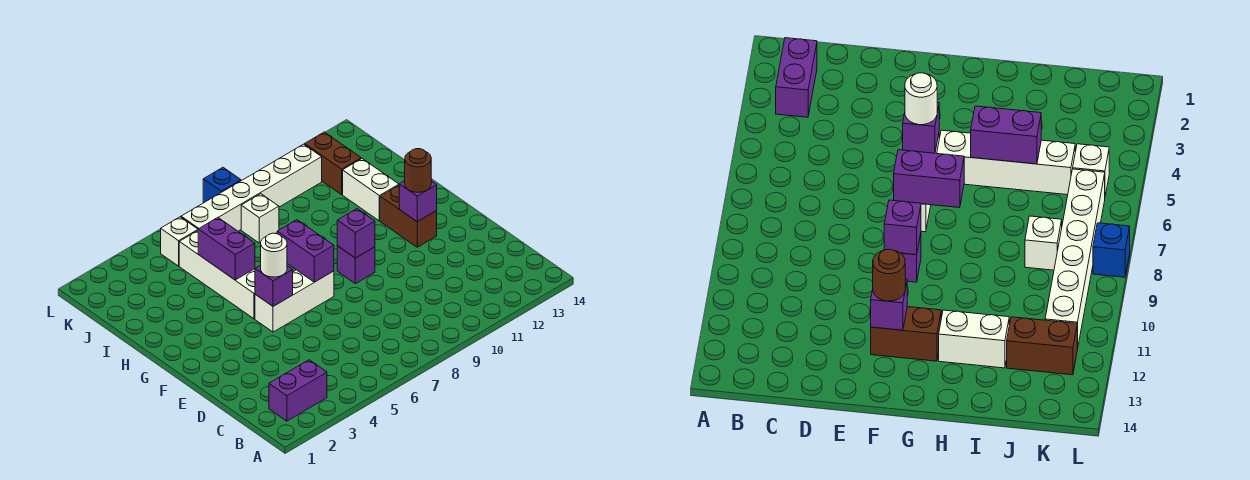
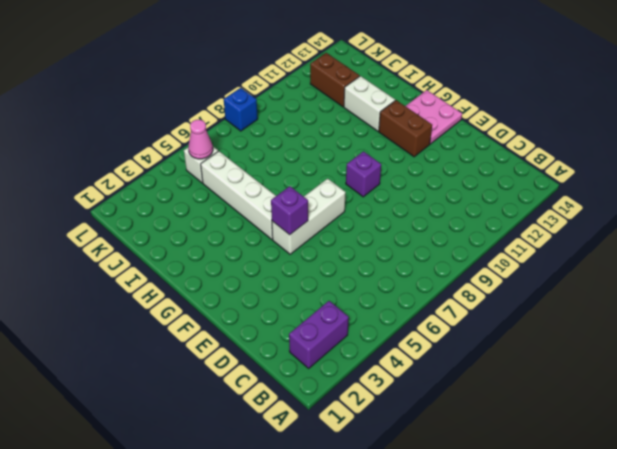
pink plate F13:G14 level 1 -> none
pink cone K5 level 2 -> none
none -> white brick J8 level 1
none -> white brick K6:K11 level 1
none -> purple brick F7:G7 level 2

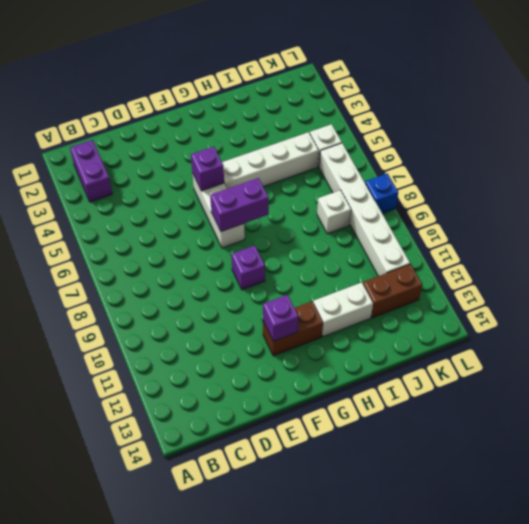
none -> purple brick F9 level 2
none -> purple brick H5:I5 level 2
none -> white round brick F5 level 3

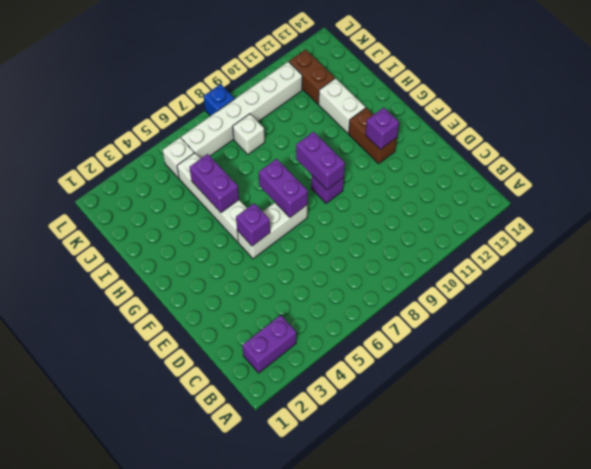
purple brick F9:G9 level 2 -> purple brick F9 level 2
none -> white round brick F5 level 3
none -> brown round brick F12 level 3

